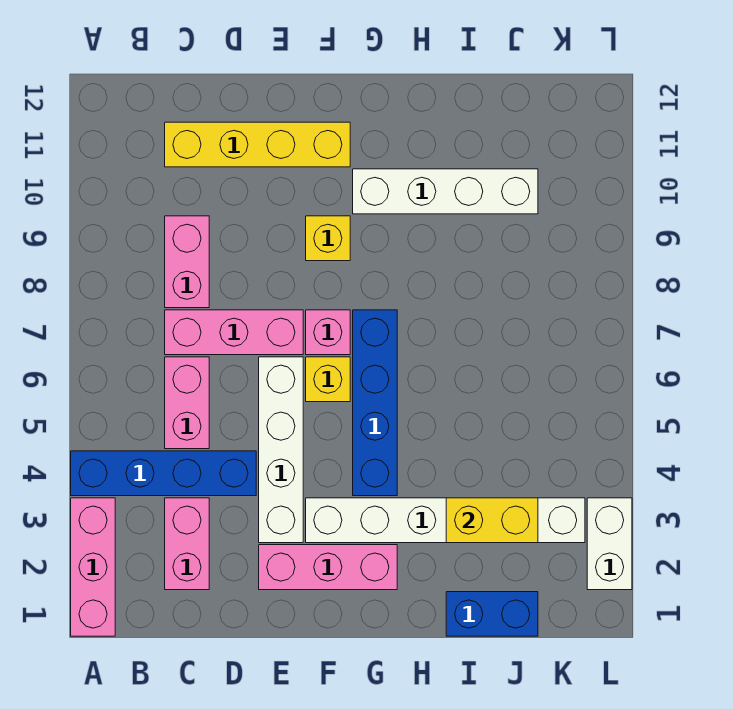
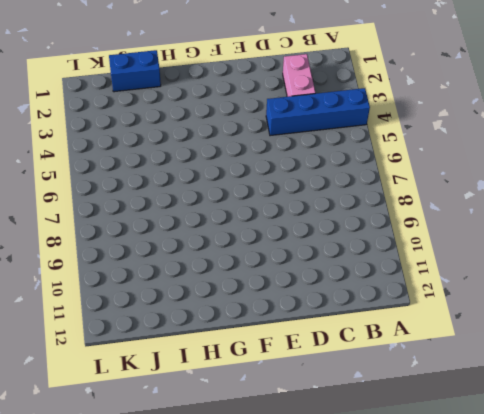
none -> pink brick A1:A3 level 1
none -> pink brick C5:C6 level 1
none -> pink brick C7:E7 level 1

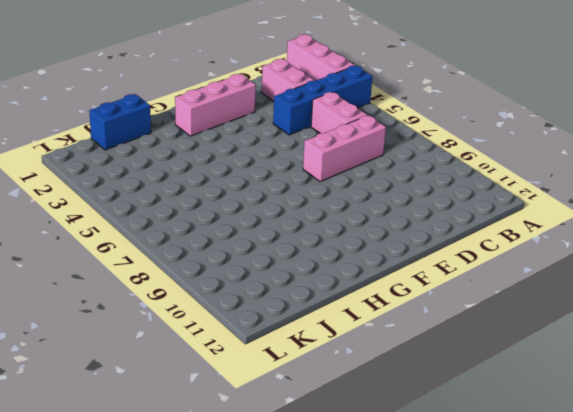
none -> pink brick C8:C9 level 1
none -> yellow brick C11:F11 level 1
none -> white brick E3:E6 level 1

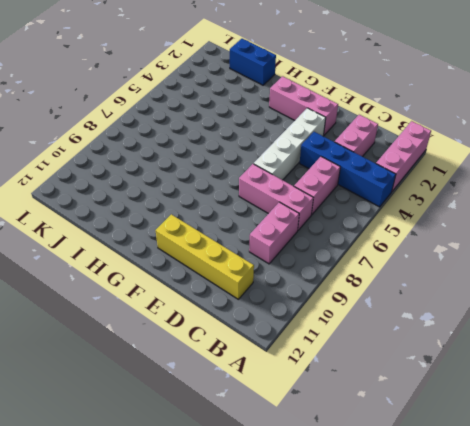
none -> white brick F3:K3 level 1
none -> yellow brick F6 level 1
none -> pink brick F7 level 1

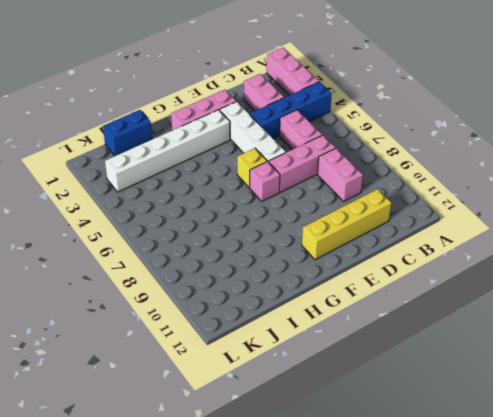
none -> yellow brick F9 level 1
none -> blue brick G4:G7 level 1
none -> white brick G10:J10 level 1

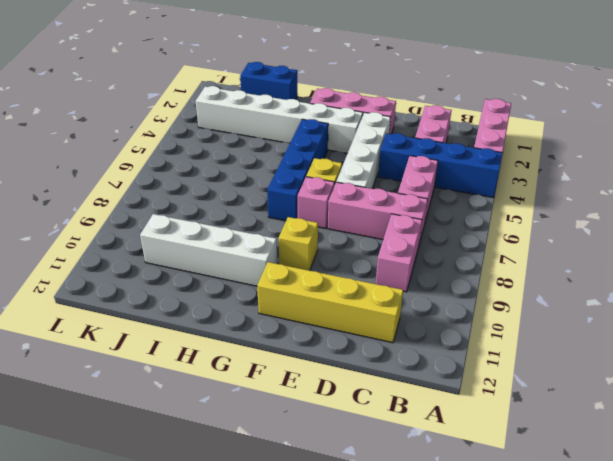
none -> white brick L2:L3 level 1
none -> yellow brick I3:J3 level 2

